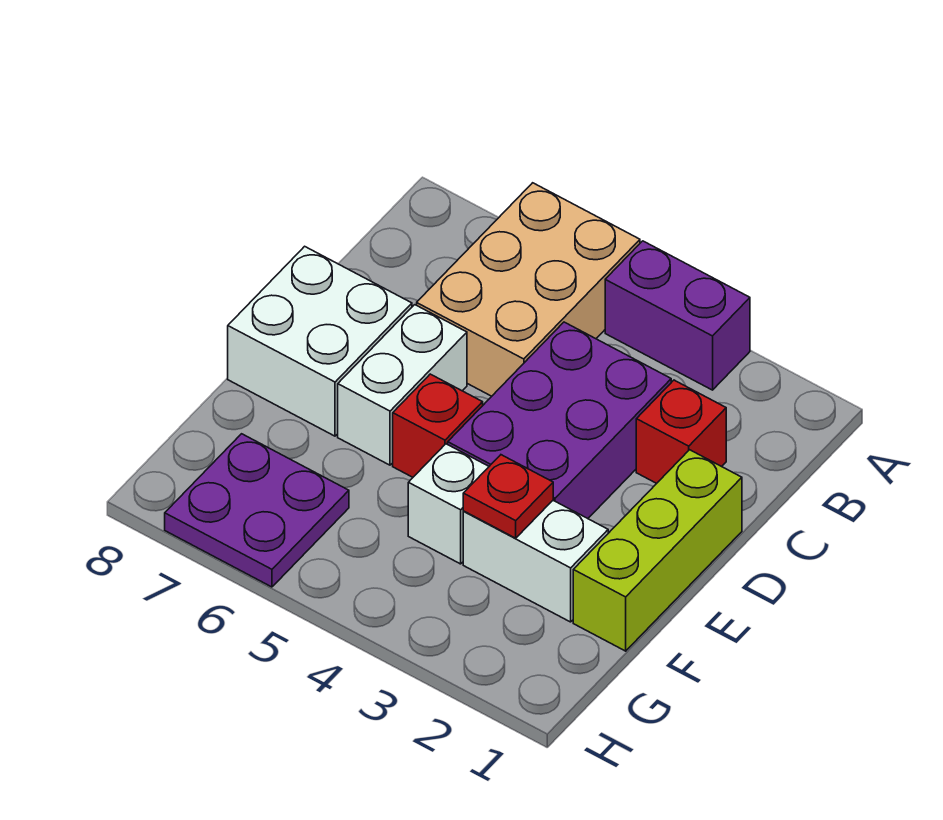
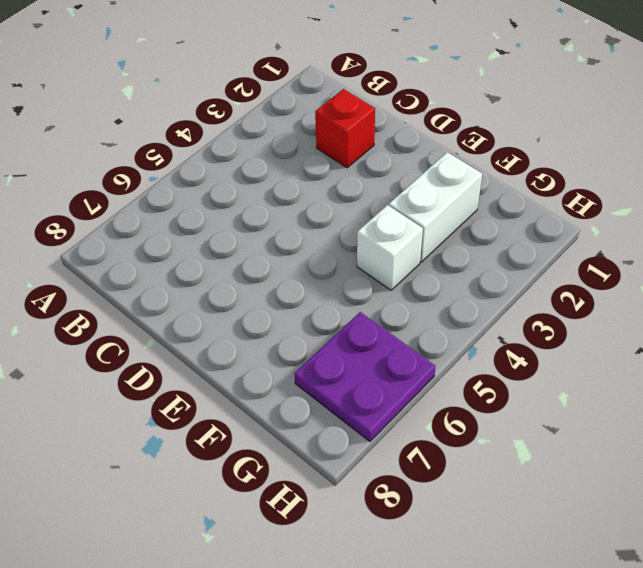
none -> purple brick A3:A4 level 1
none -> tan brick A5:C6 level 1
none -> purple brick C3:E4 level 1

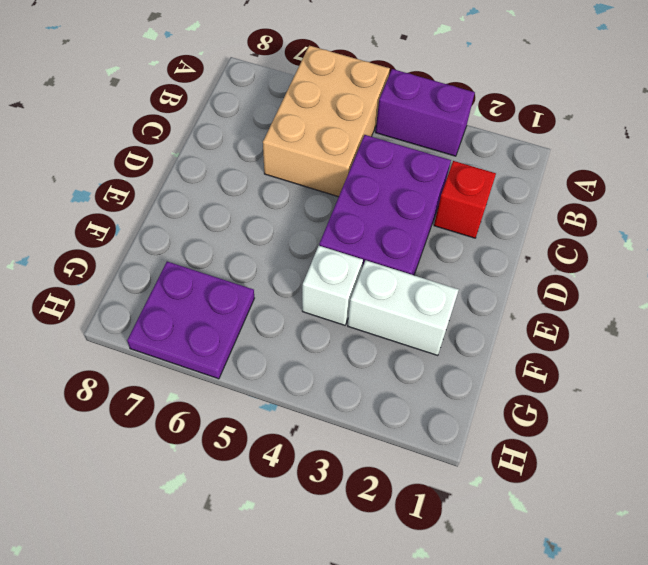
none -> lime brick D1:F1 level 1
none -> white brick D6:E6 level 1
none -> white brick D7:E8 level 1

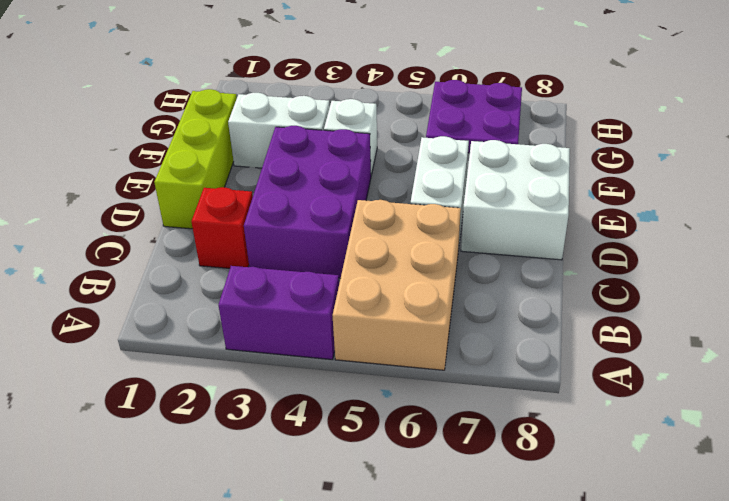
none -> red brick E5 level 1
none -> red plate F3 level 2

